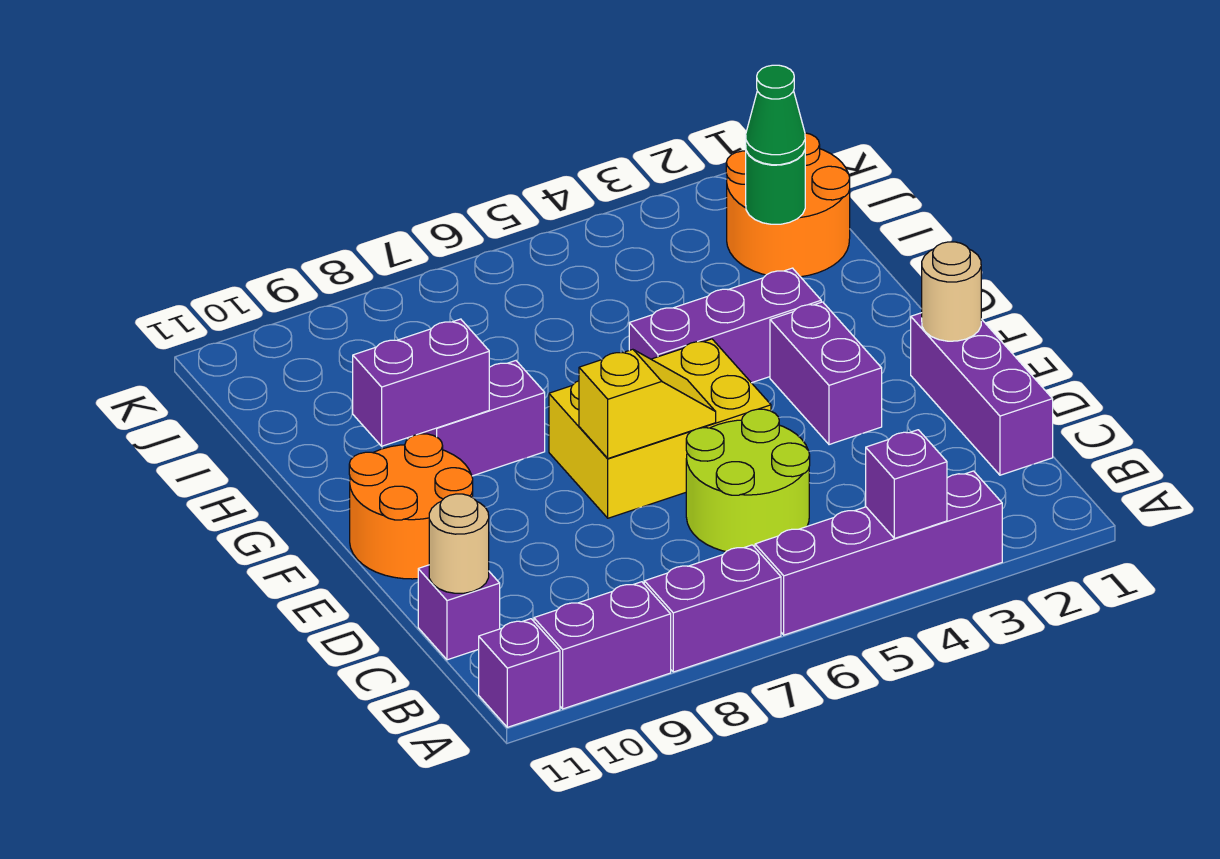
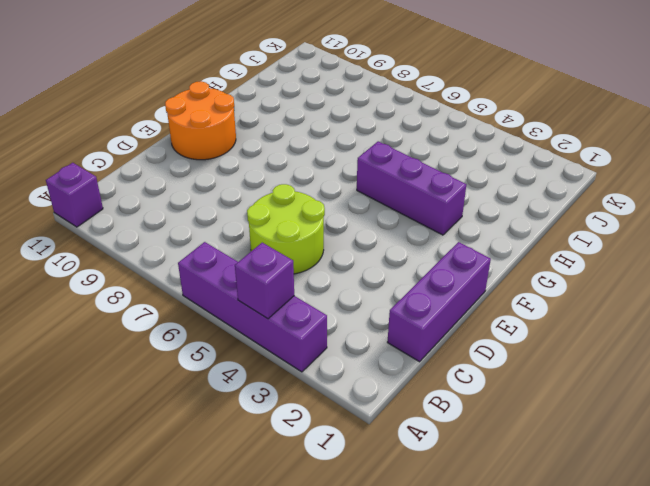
none -> purple brick A7:A8 level 1
none -> purple brick A9:A10 level 1
none -> purple brick C11 level 1

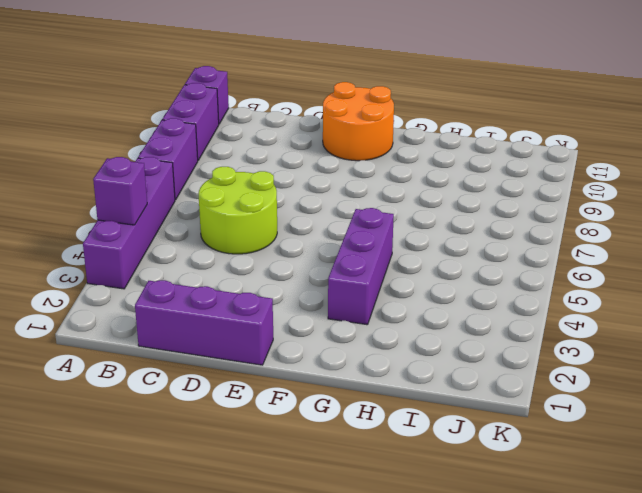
none -> purple brick C11 level 1
none -> purple brick E3:F3 level 1
none -> yellow brick E5:F7 level 1

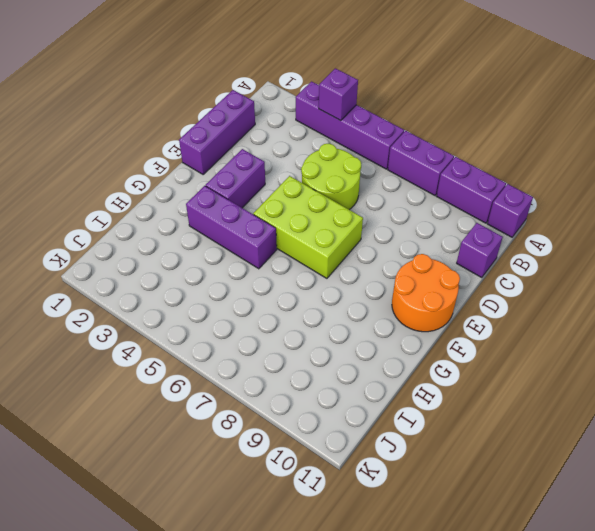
lime brick E5:F7 level 1 -> yellow brick E5:F7 level 1
none -> purple brick G8:G9 level 1
none -> orange round brick I1:J2 level 1
none -> tan round brick C11 level 2

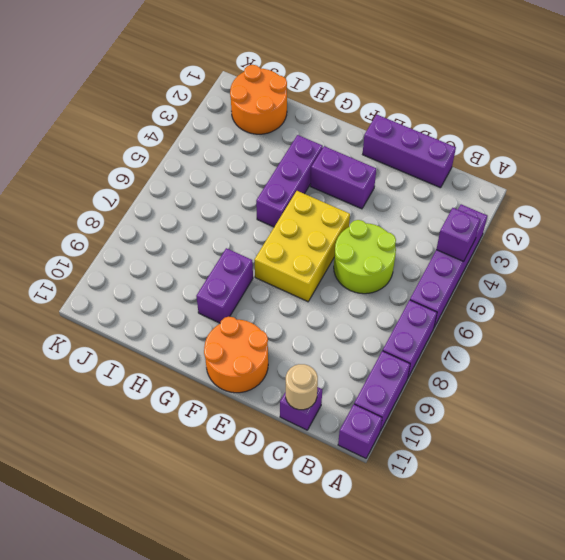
none -> tan round brick E1 level 2
none -> yellow slope E6:E7 level 2 top 7
none -> purple brick G9:G10 level 2

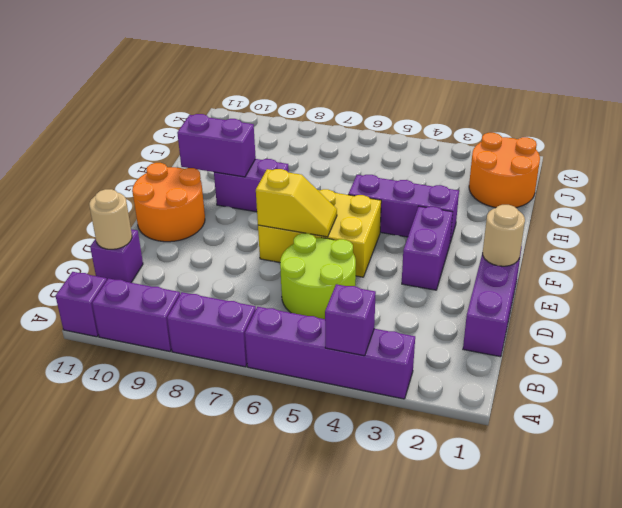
none -> green round brick I2 level 2
none -> green cone I2 level 3

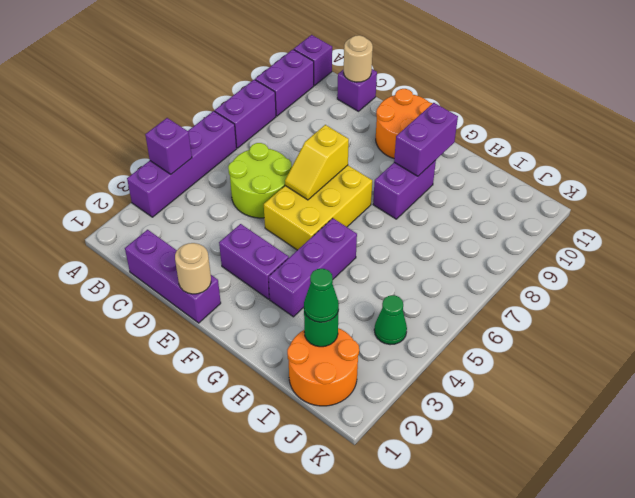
green cone J4 level 1 -> none

